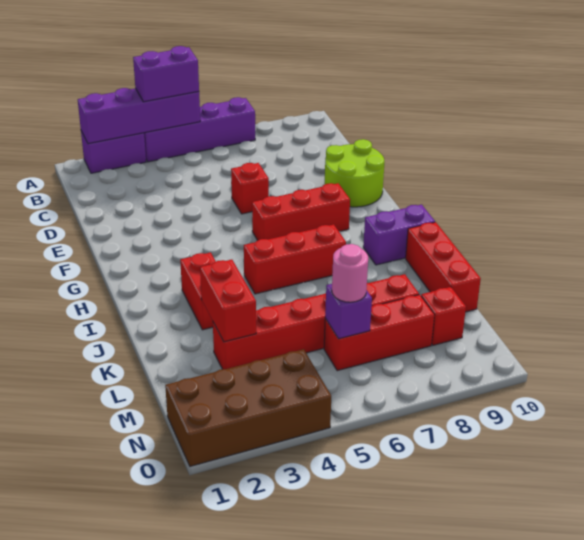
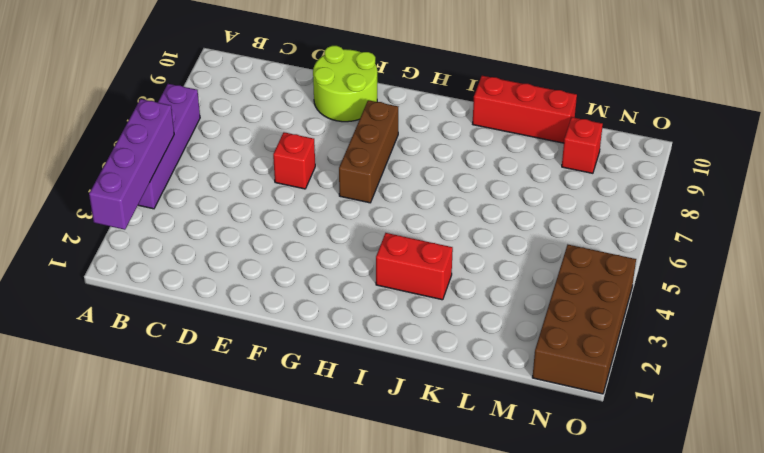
brown brick G6:G8 level 1 -> red brick G6:G8 level 1
none -> purple brick A2:A3 level 1
none -> red brick I5:I7 level 1
none -> purple brick I9:I10 level 1

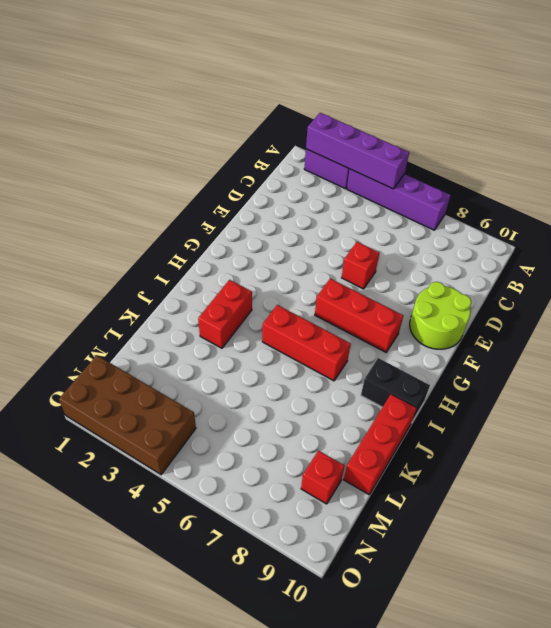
black brick I9:I10 level 1 -> purple brick I9:I10 level 1
none -> red brick L3:L8 level 1
none -> red brick M6:M8 level 1
none -> red brick K3:L3 level 2

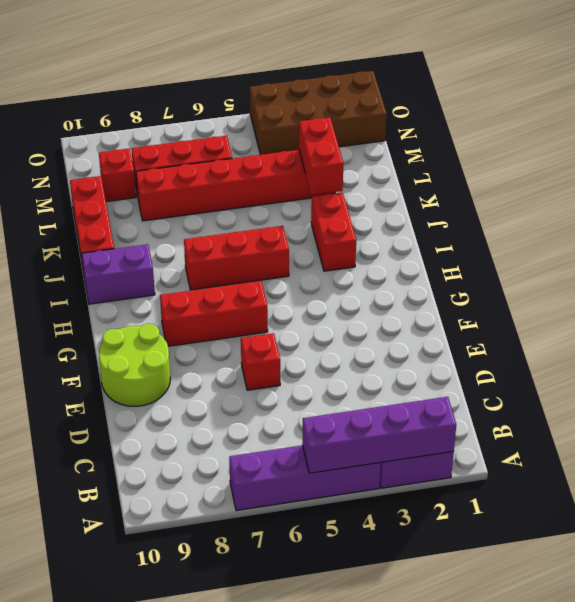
none -> purple brick M6 level 2
none -> purple brick A4:A5 level 3
none -> pink round brick M6 level 3

